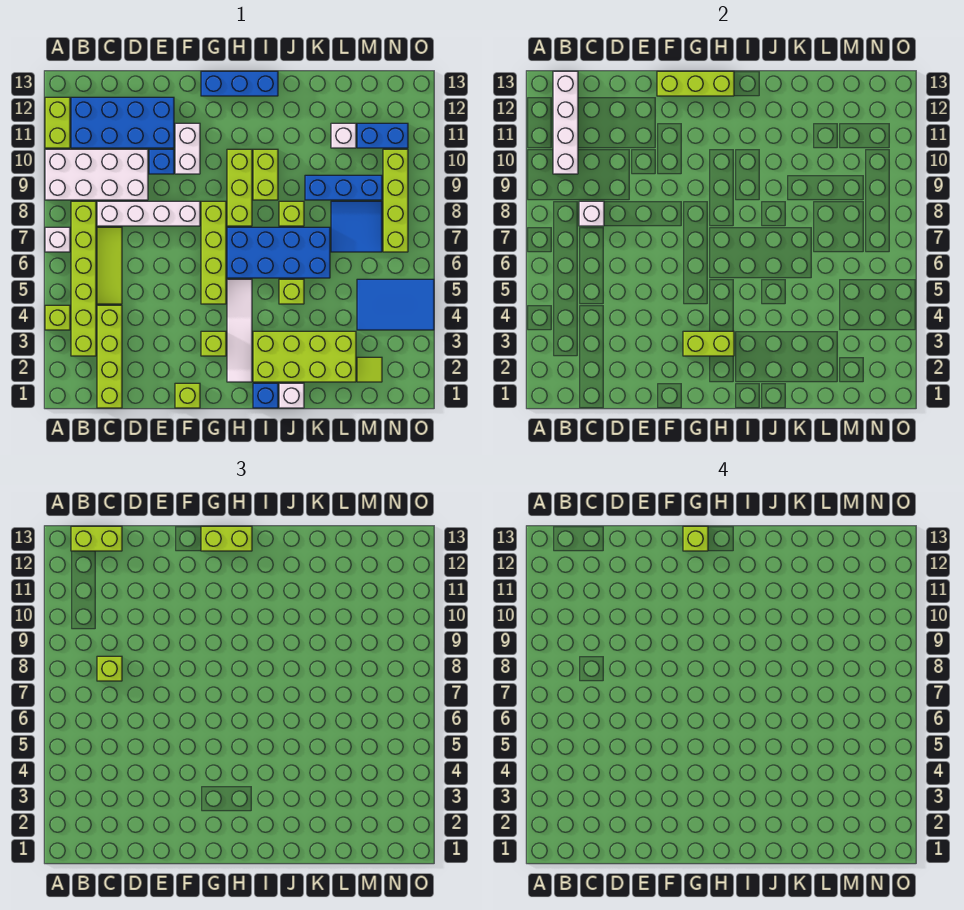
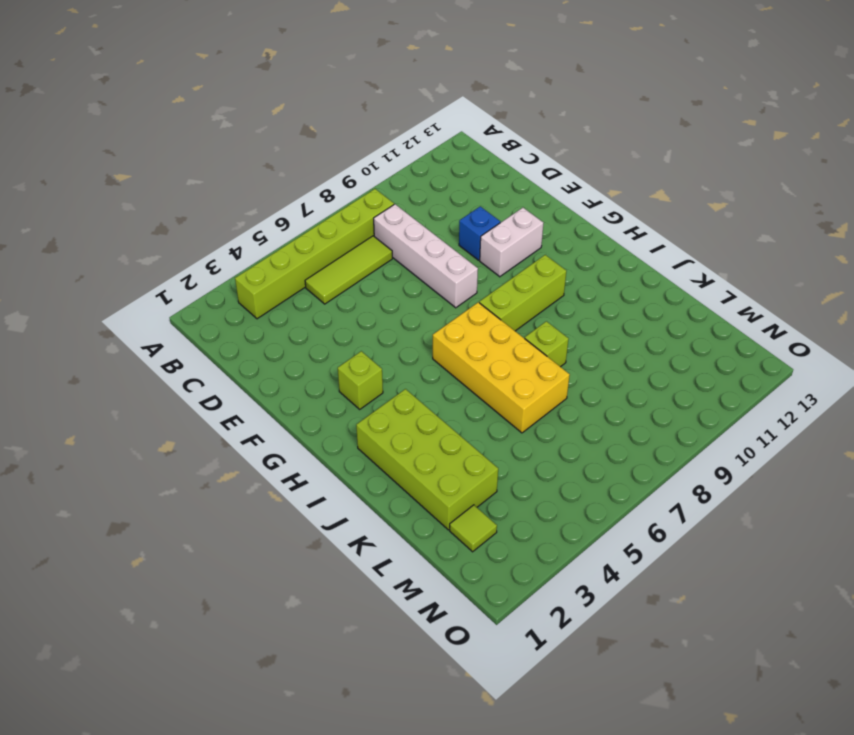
yellow brick H6:K7 level 1 -> blue brick H6:K7 level 1
none -> lime brick A4 level 1
none -> white brick A7 level 1
none -> white brick A9:D10 level 1
none -> lime brick A11:A12 level 1

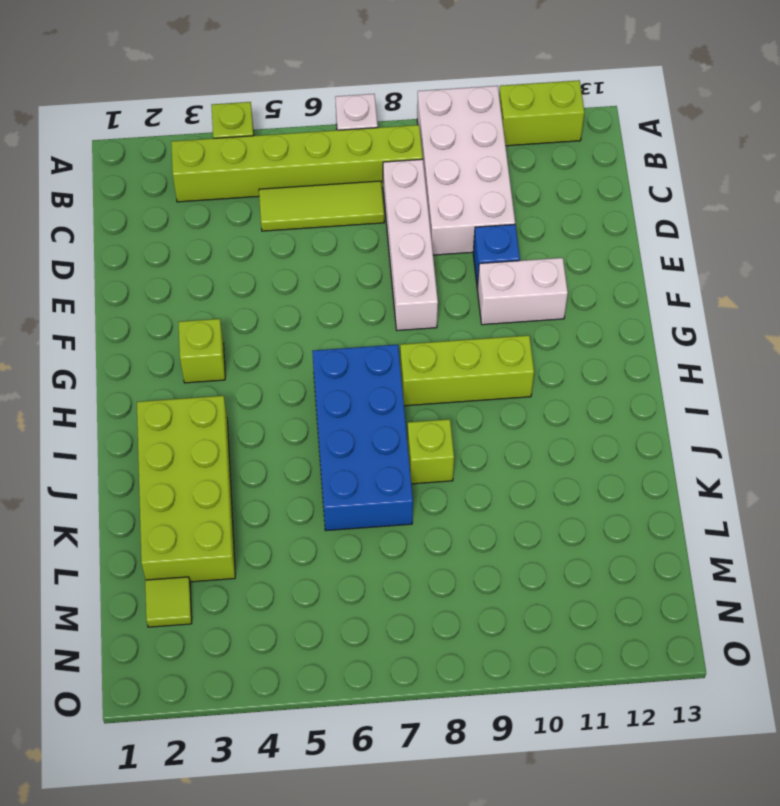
none -> blue brick B11:E12 level 1
none -> lime brick C1:C4 level 1
none -> lime brick F1 level 1
none -> lime brick G5:G8 level 1

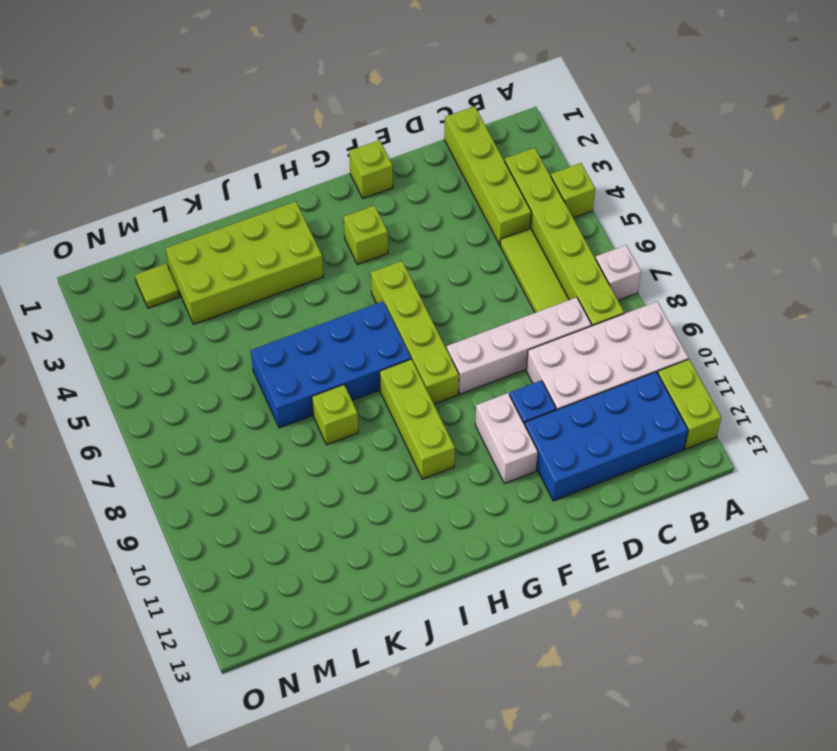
none -> blue brick G13:I13 level 1
none -> white tile H2:H5 level 1
none -> blue brick I1 level 1
none -> lime brick I9:I10 level 1

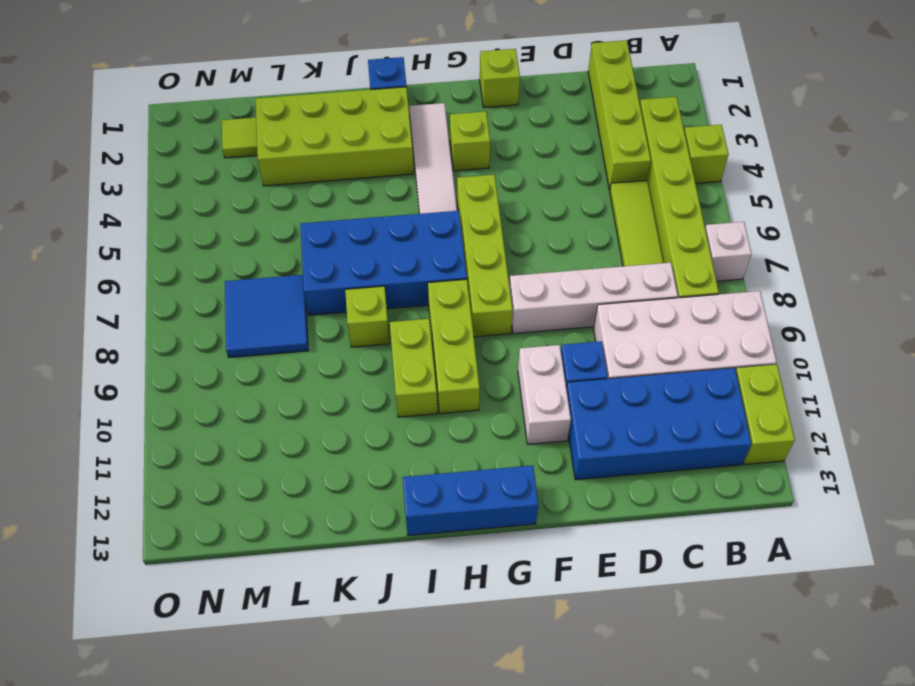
none -> white brick J1 level 1
none -> lime brick J5 level 1
none -> blue brick K9:M9 level 1
none -> white brick L11 level 1

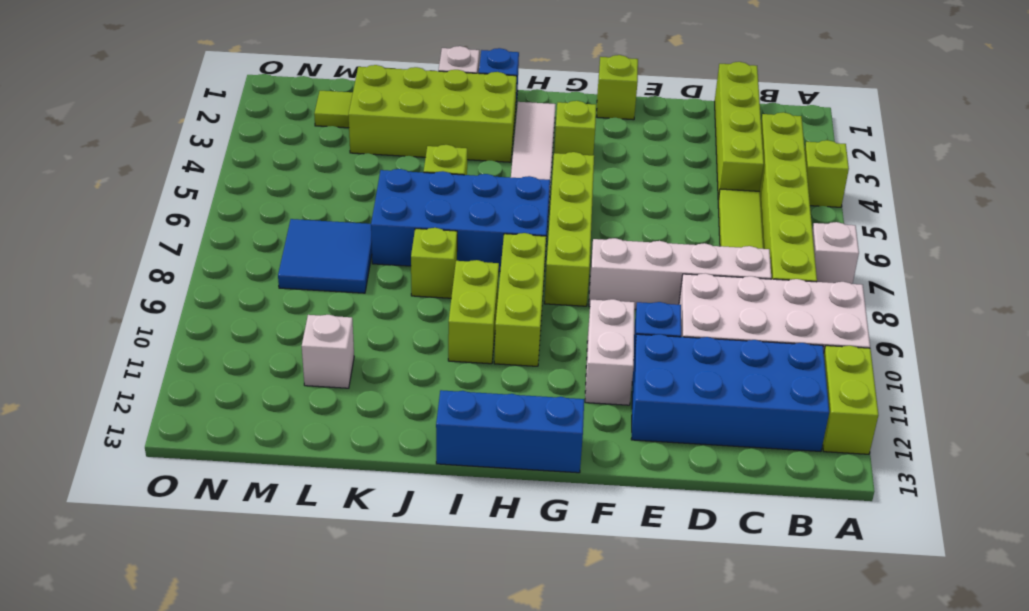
none -> blue brick K9:M9 level 1
none -> blue tile M4:O5 level 1
none -> blue brick M11:N11 level 1
none -> lime brick N7:N10 level 1

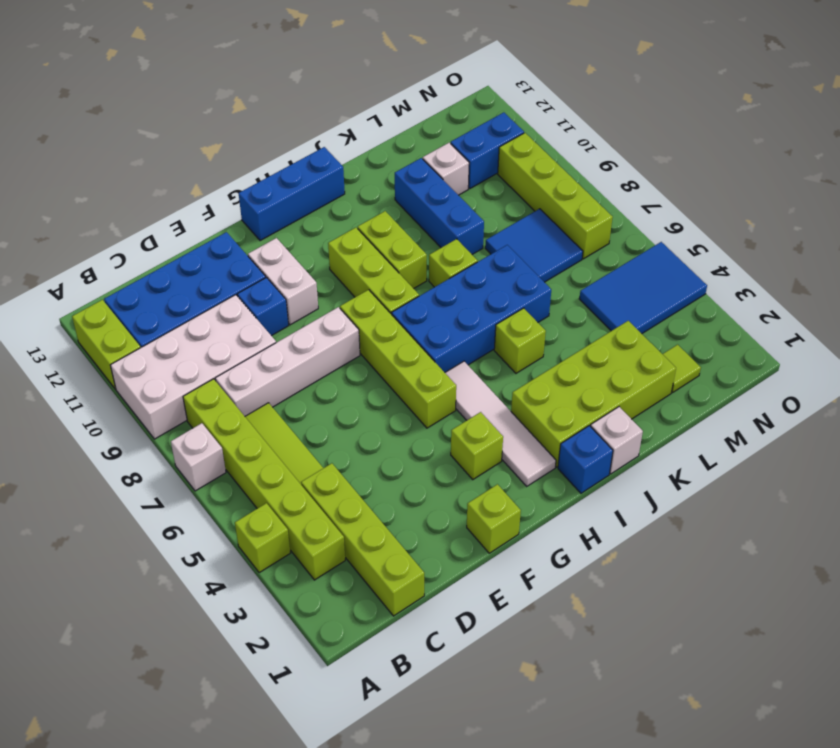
blue brick K9:K11 level 1 -> blue brick K9:M9 level 1
none -> white brick B10:B13 level 2
none -> white brick C8 level 2
none -> lime brick F13:H13 level 2
none -> lime brick G3:H3 level 2

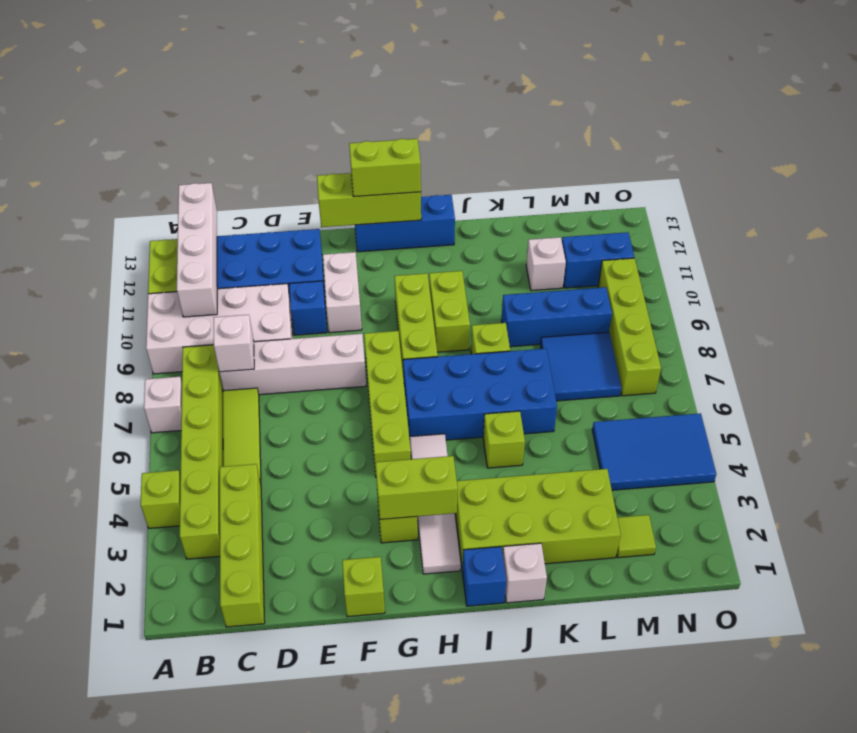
none -> lime brick B13:C13 level 3
none -> lime brick C8 level 3
none -> lime brick G13 level 4

